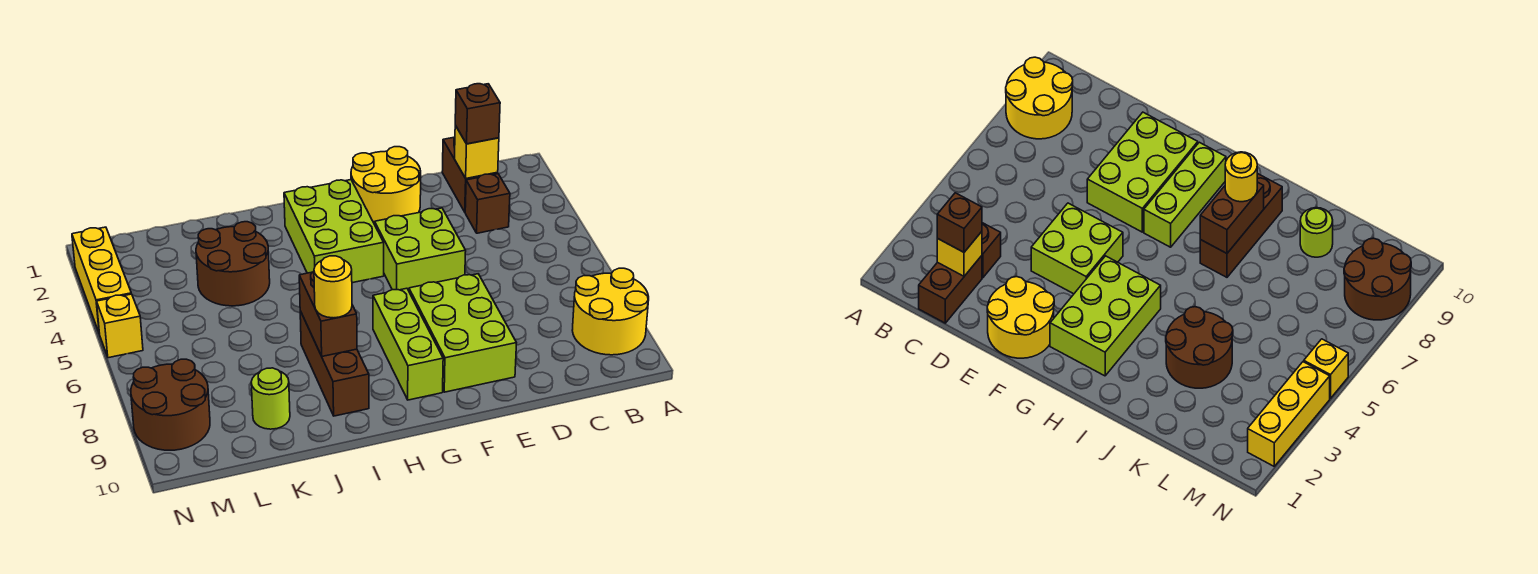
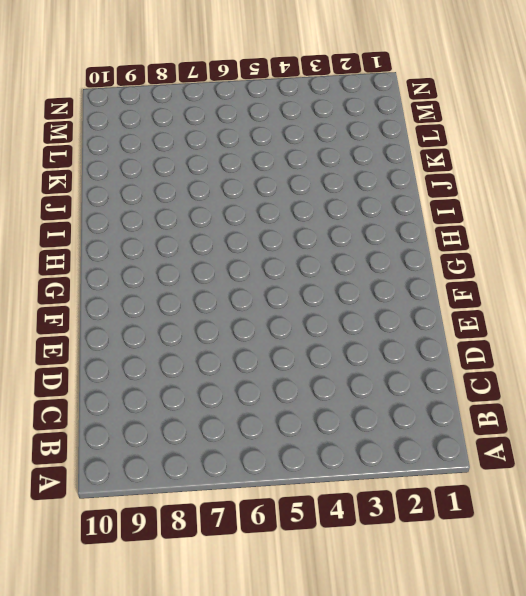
none -> yellow round brick A8:B9 level 1
none -> brown brick C1:C2 level 1
none -> brown brick C3 level 1

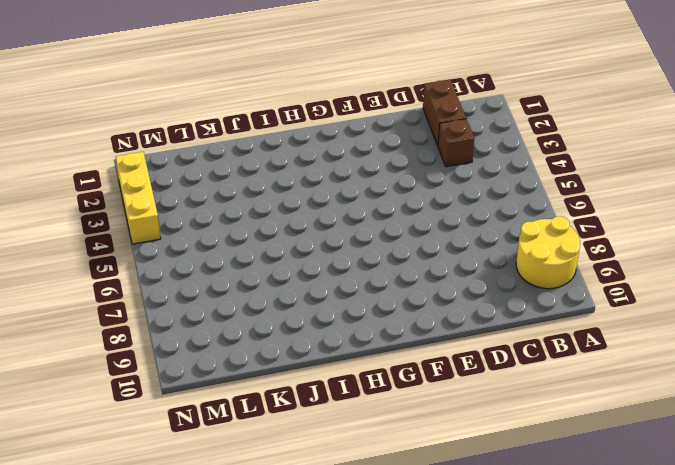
none -> yellow round brick E1:F2 level 1
none -> lime brick E4:F5 level 1
none -> lime brick E7:F9 level 1

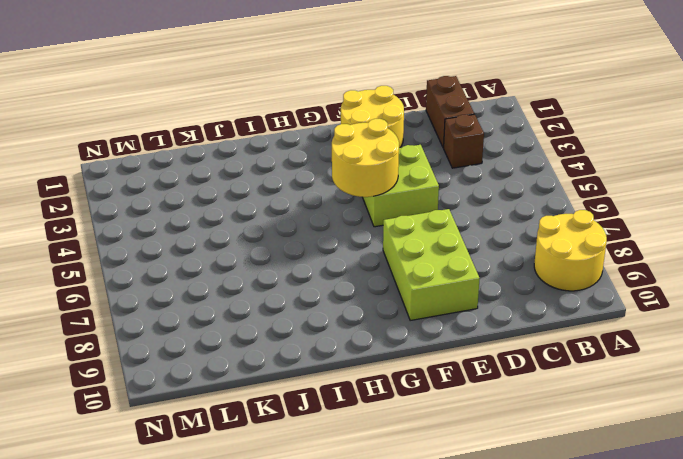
yellow round brick F4:G5 level 2 -> none
none -> lime brick G2:H4 level 1
none -> lime brick G7:G9 level 1
none -> brown brick I7:I9 level 1

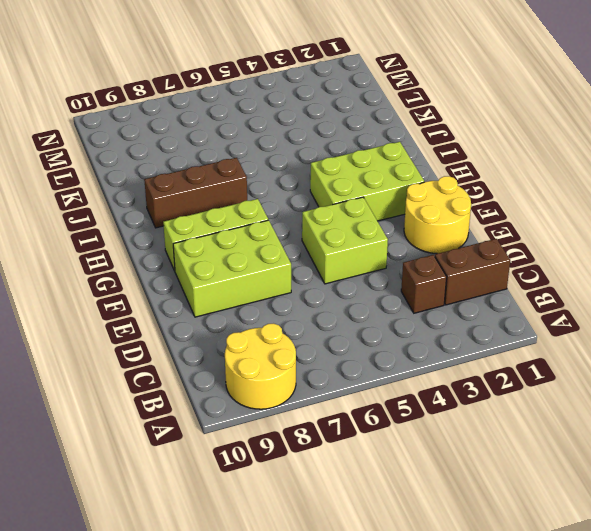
none -> brown round brick J3:K4 level 1
none -> lime round brick K9 level 1
none -> brown round brick M8:N9 level 1

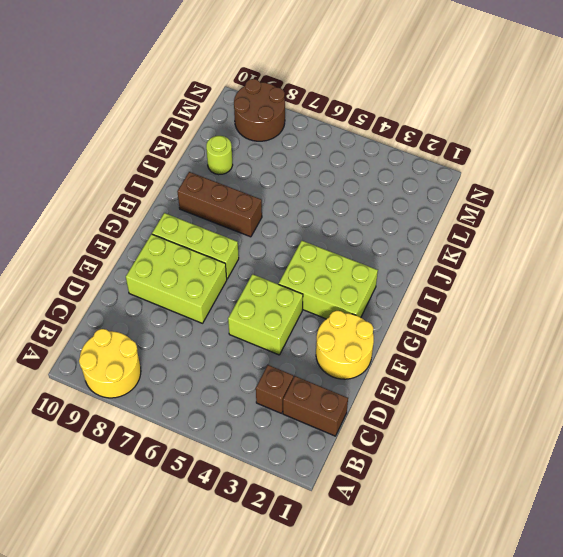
none -> brown round brick J3:K4 level 1
none -> yellow brick N2:N4 level 1
none -> yellow brick N5 level 1

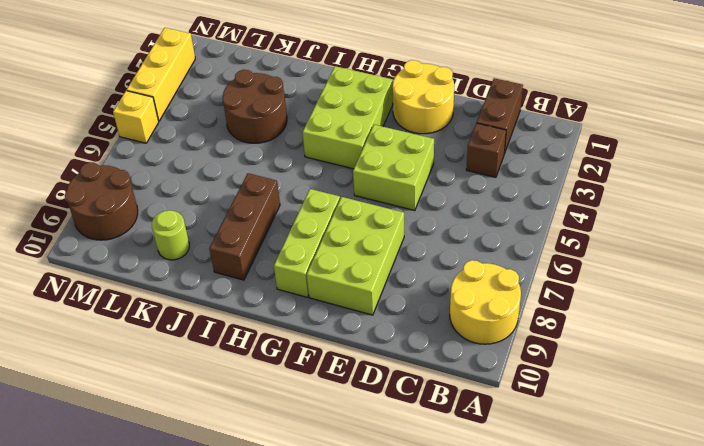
none -> yellow brick C2 level 2
none -> brown brick I7:I8 level 2
none -> brown brick C2 level 3

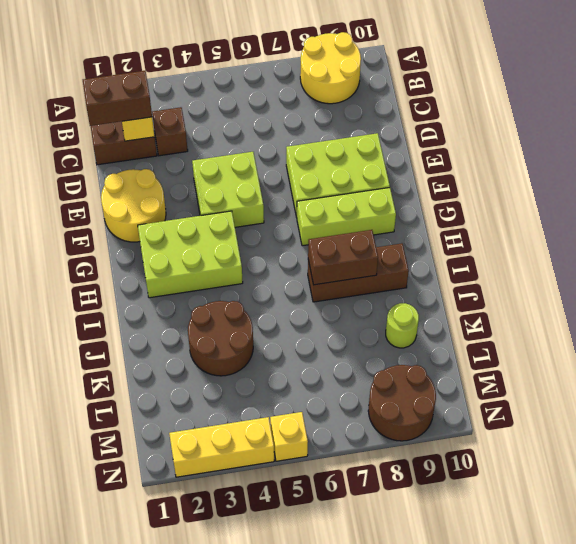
brown brick C1:C2 level 3 -> brown brick C2 level 3
none -> yellow round brick I8 level 3

